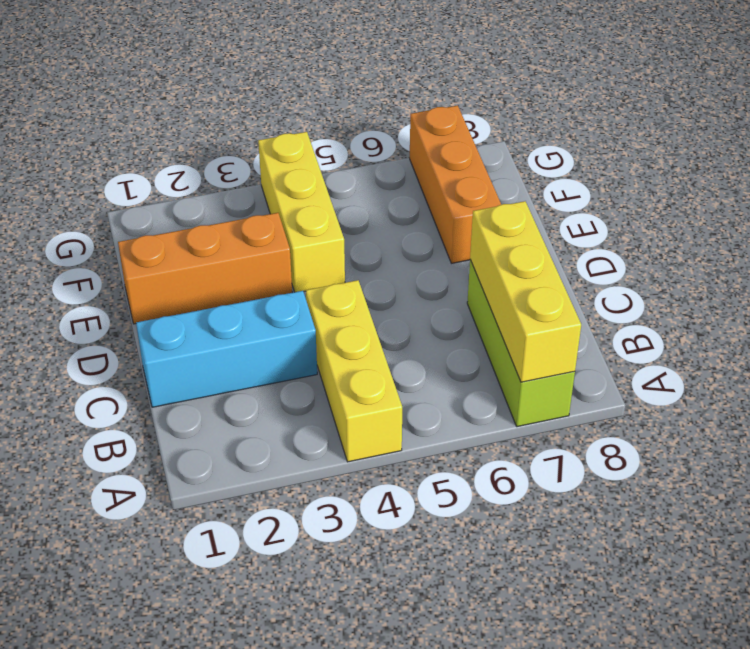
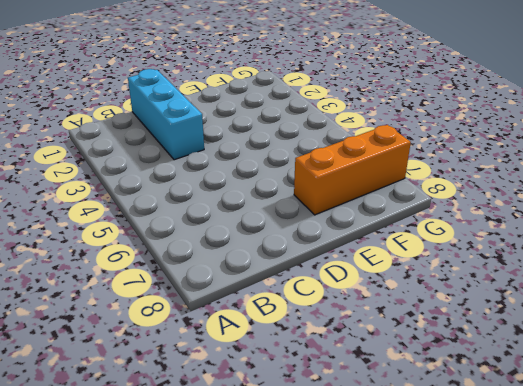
none -> yellow brick A4:C4 level 1
none -> lime brick A7:C7 level 1

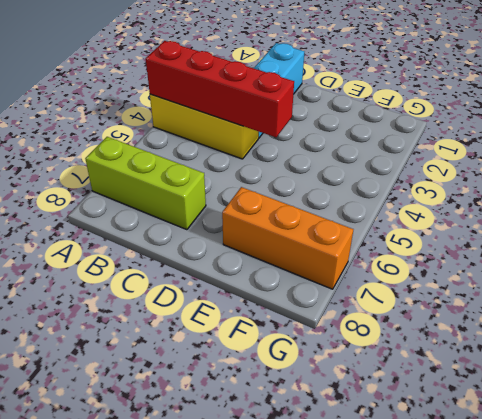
red brick A4:D4 level 2 -> none
none -> orange brick E1:E3 level 1
none -> yellow brick E4:G4 level 1

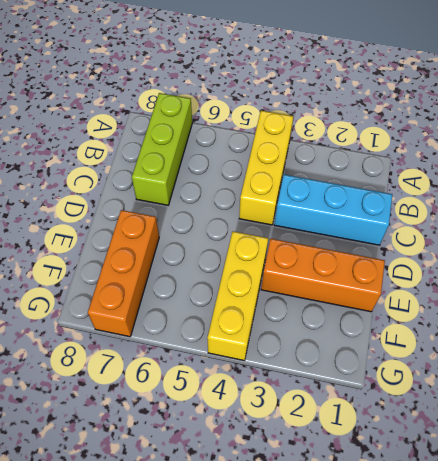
none -> yellow brick A7:C7 level 2

